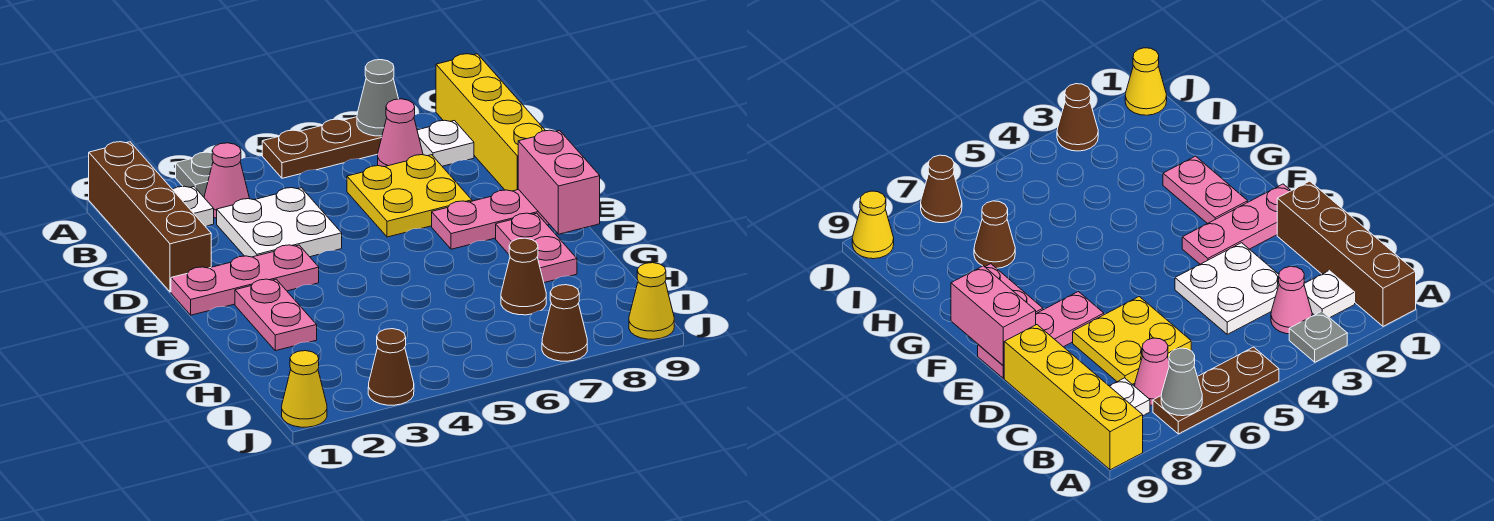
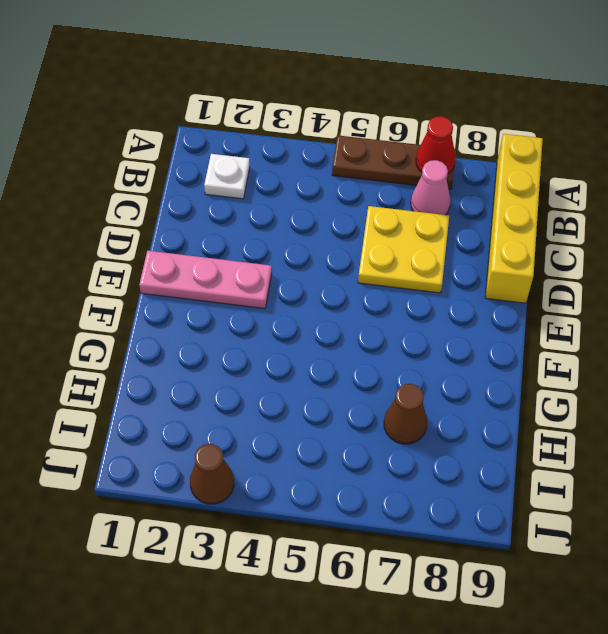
red cone A7 level 2 -> grey cone A7 level 2
none -> brown brick A1:D1 level 1
none -> grey plate A3 level 1
none -> pink cone B3 level 1

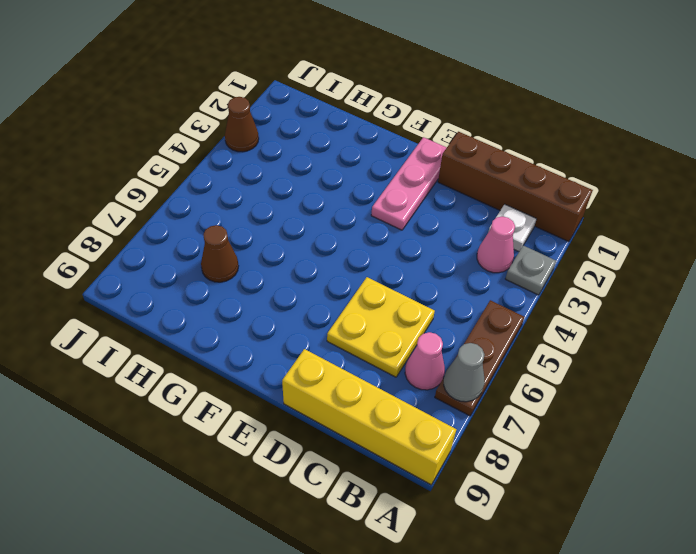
none -> white plate B8 level 1
none -> white plate C3:D4 level 1
none -> pink plate E7:E9 level 1

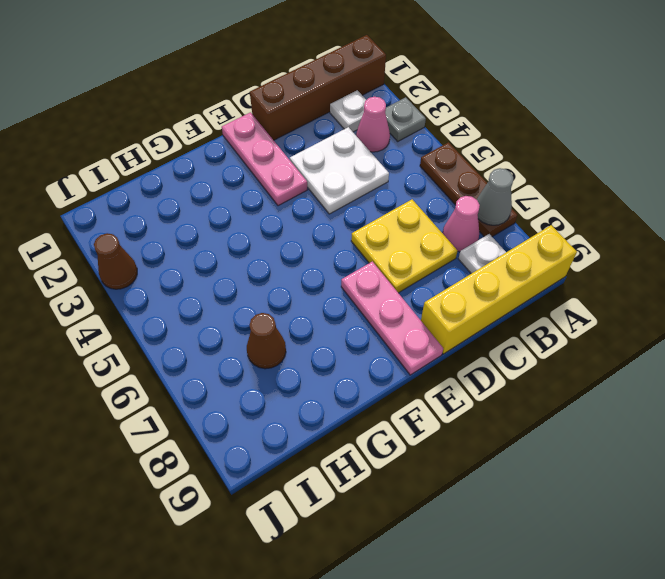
none -> pink plate F2:G2 level 1
none -> pink plate F8:G8 level 1
none -> yellow cone J1 level 1

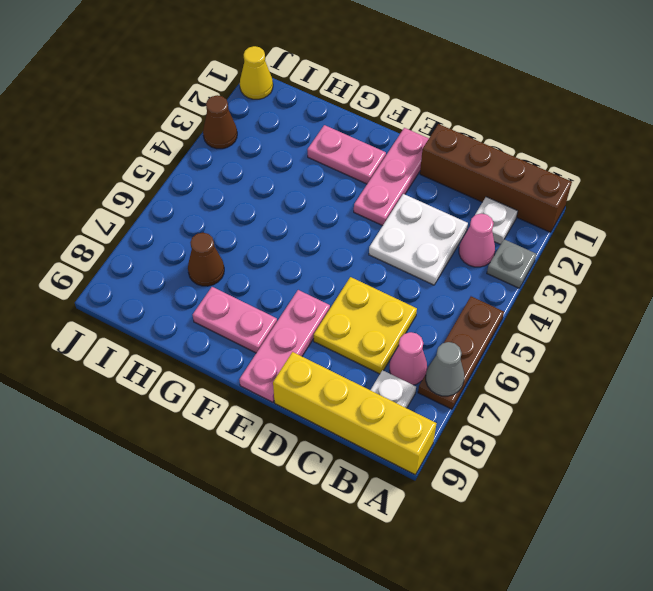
none -> brown cone J7 level 1
none -> yellow cone J9 level 1
none -> pink brick E9:F9 level 2

